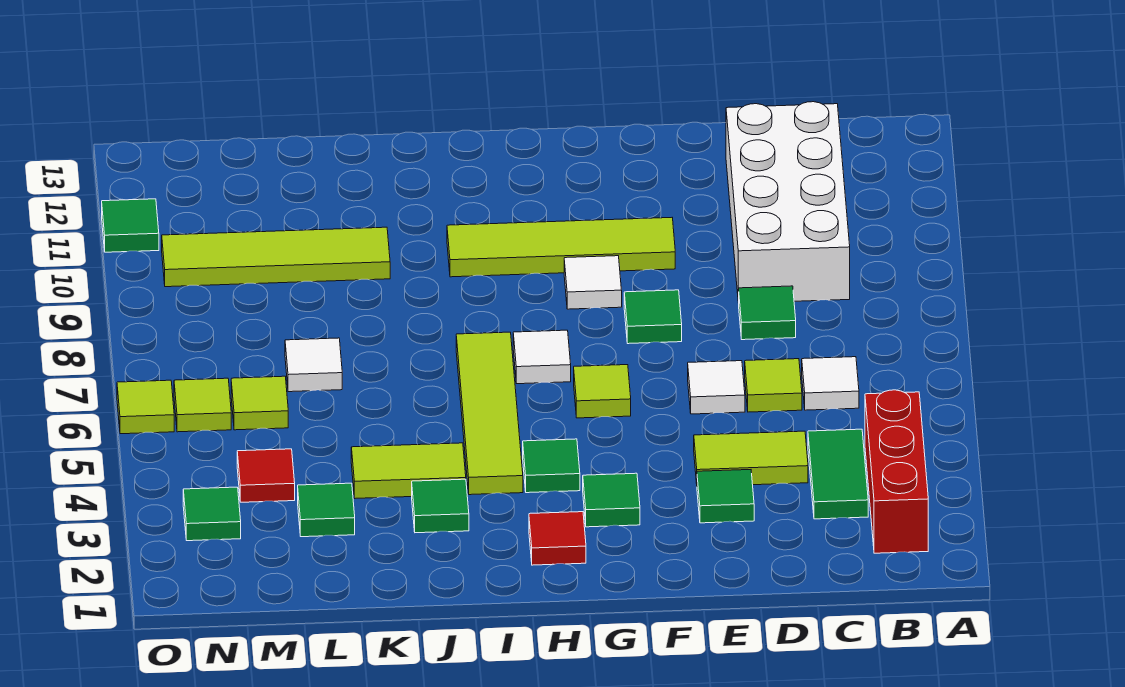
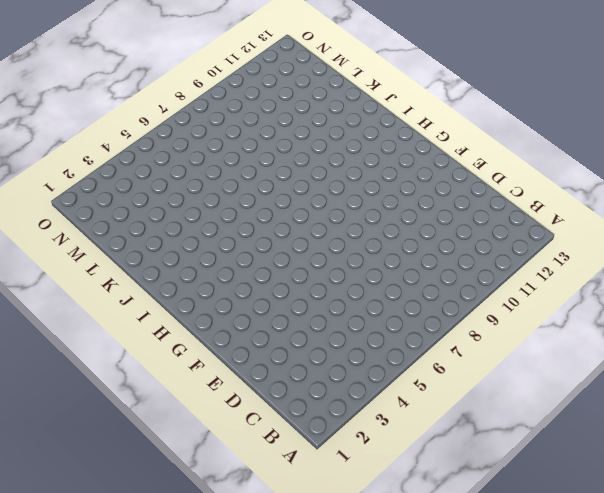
none -> red brick B2:B4 level 1
none -> green tile C3:C4 level 1
none -> white tile C6 level 1

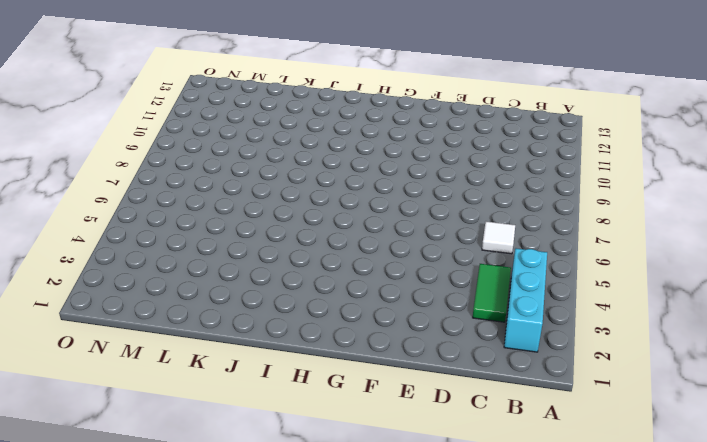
cyan brick B2:B4 level 1 -> red brick B2:B4 level 1
none -> white brick C9:D12 level 1
none -> lime tile D4:E4 level 1
none -> lime tile D6 level 1

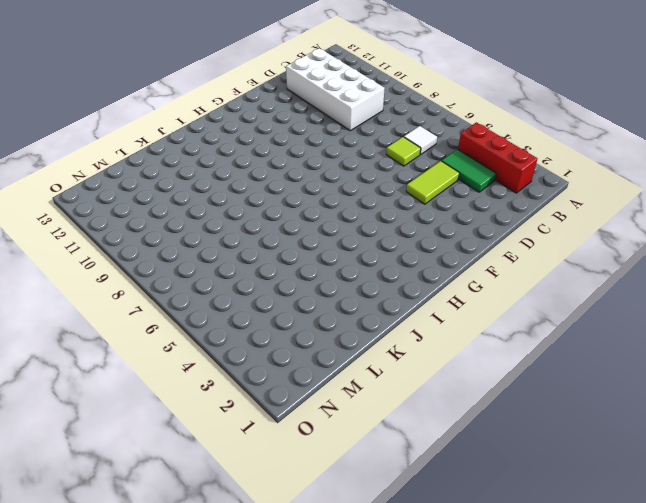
none -> green tile D8 level 1
none -> green tile E3 level 1
none -> white tile E6 level 1

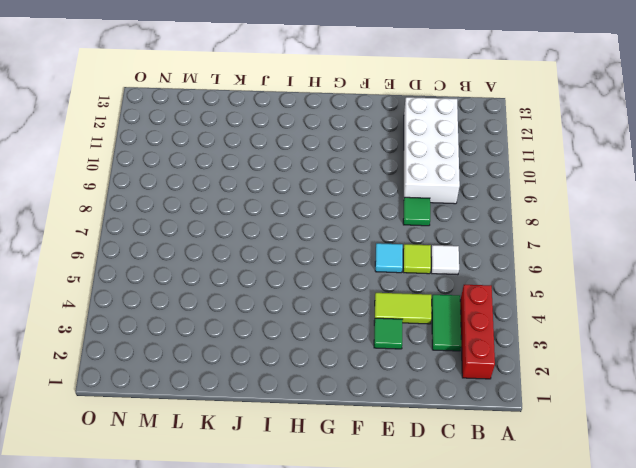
cyan tile E6 level 1 -> white tile E6 level 1
none -> green tile F8 level 1
none -> lime tile F10:I10 level 1
none -> green tile G3 level 1

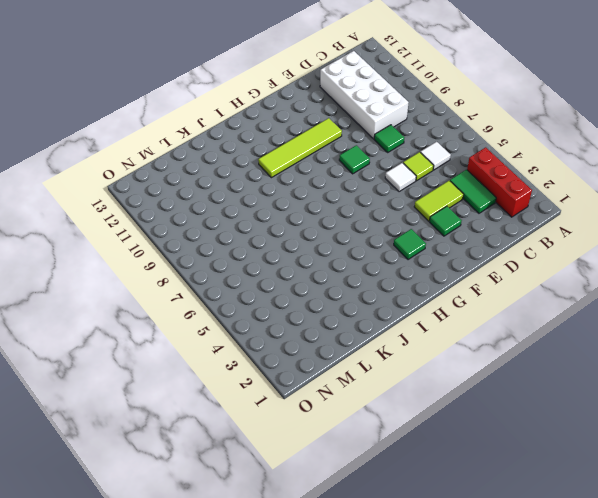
none -> lime tile G6 level 1
none -> white tile G9 level 1
none -> red tile H2 level 1

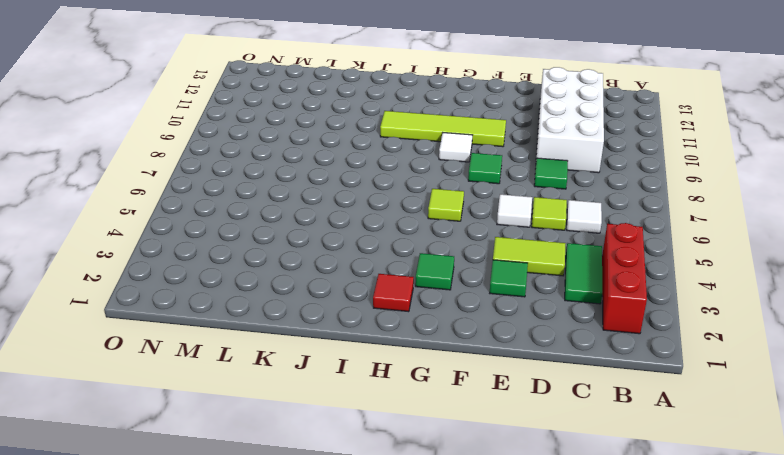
none -> green tile H4 level 1
none -> white tile H7 level 1
none -> lime tile I4:I7 level 1

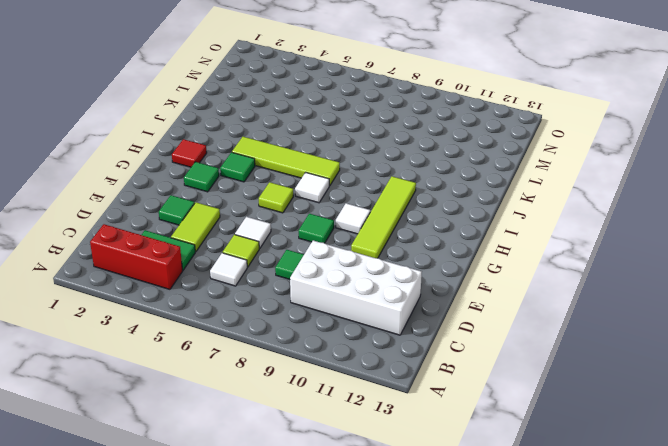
none -> green tile J3 level 1
none -> lime tile J4:K4 level 1
none -> lime tile K10:N10 level 1

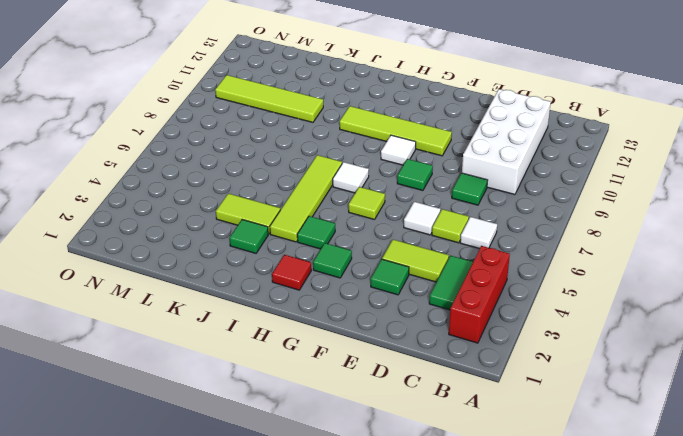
none -> green tile L3 level 1
none -> white tile L7 level 1
none -> red tile M4 level 1

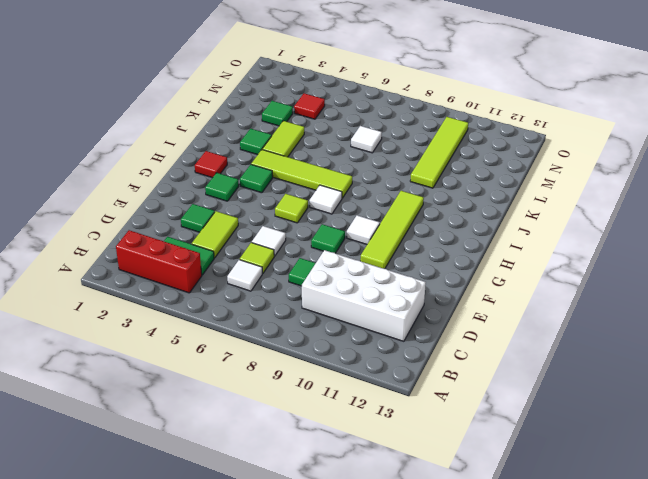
none -> lime tile M6 level 1
none -> green tile N3 level 1
none -> lime tile N6 level 1

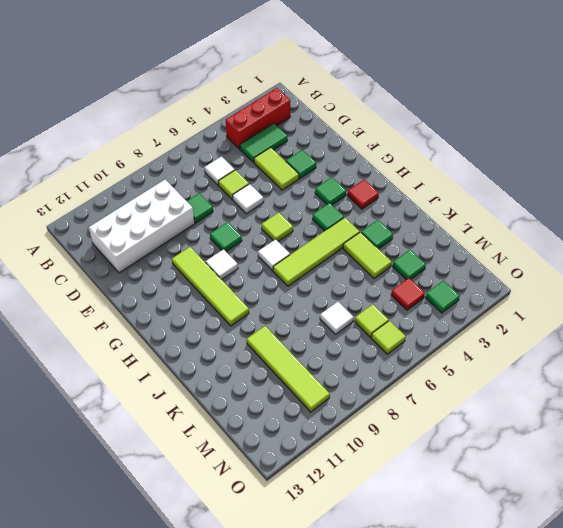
none -> lime tile O6 level 1
none -> green tile O11 level 1

